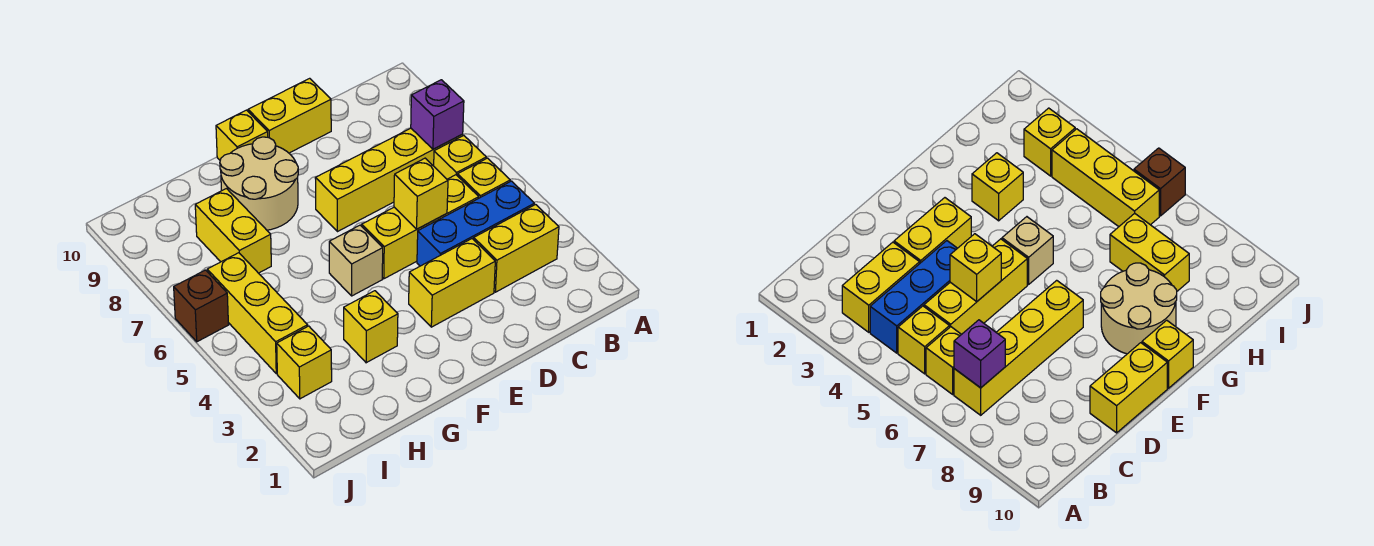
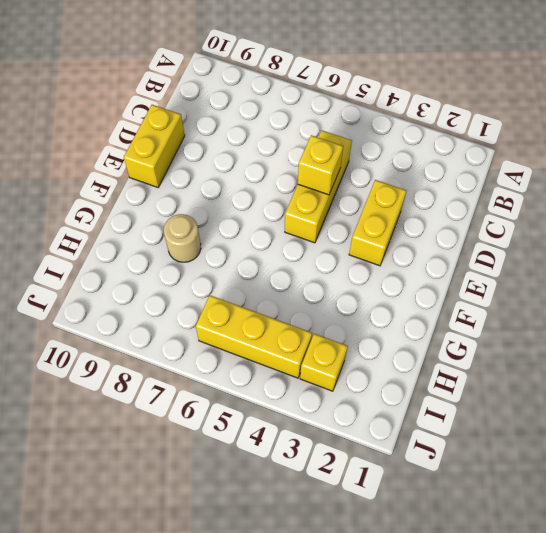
tan round brick G8 level 1 -> tan round brick F8:G9 level 1
none -> yellow brick B3:C3 level 1
none -> blue brick B4:D4 level 1
none -> yellow brick B5 level 1

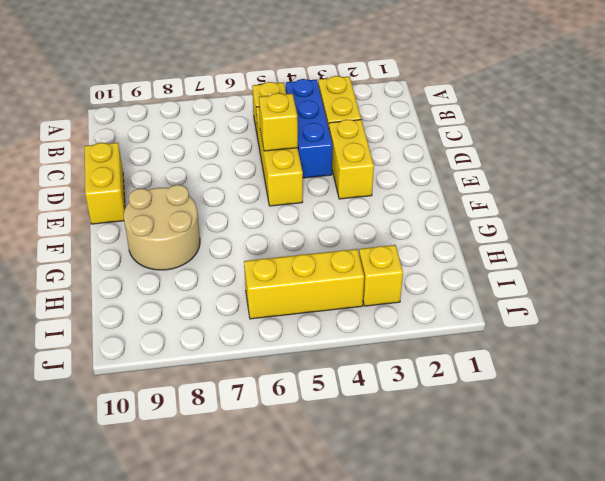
none -> yellow brick B6 level 1
none -> yellow brick B7:E7 level 1
none -> tan brick F5 level 1

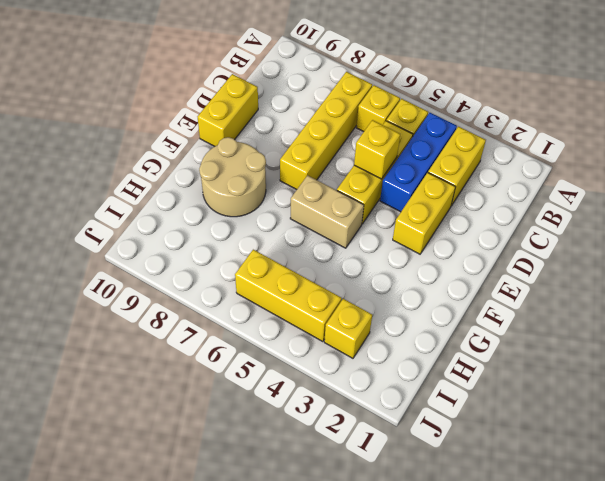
tan brick F5:F6 level 1 -> tan brick F5 level 1
none -> yellow brick F10 level 1
none -> yellow brick G3 level 1
none -> yellow brick H7:H8 level 1

